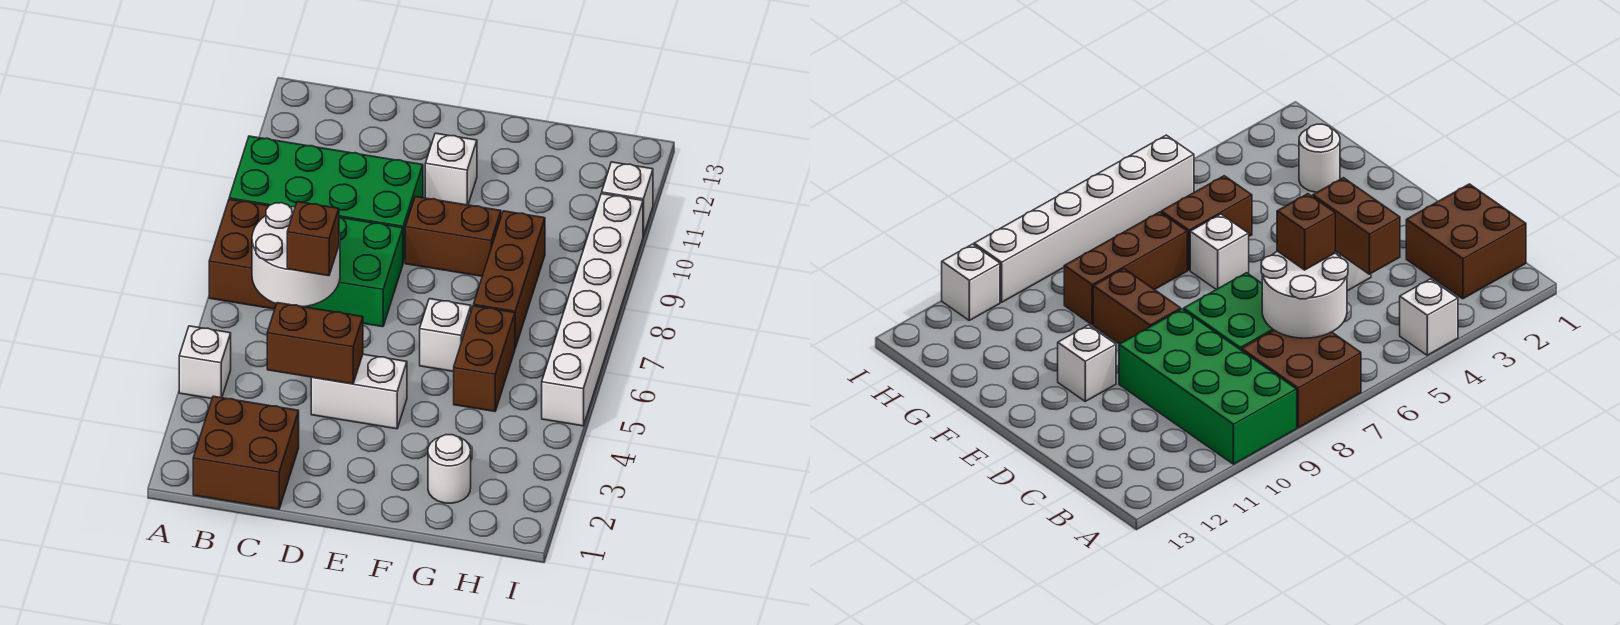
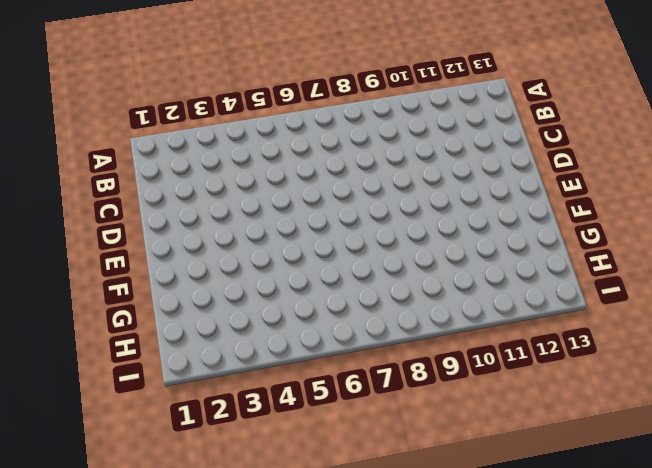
none -> white brick A4 level 1
none -> brown brick A7:B8 level 1
none -> green brick A9:D10 level 1

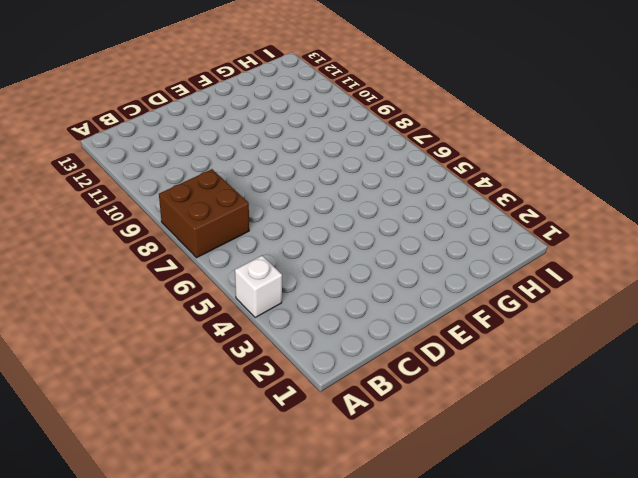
none -> green brick A9:D10 level 1
none -> brown brick B1:C2 level 1
none -> green brick C7:D8 level 1

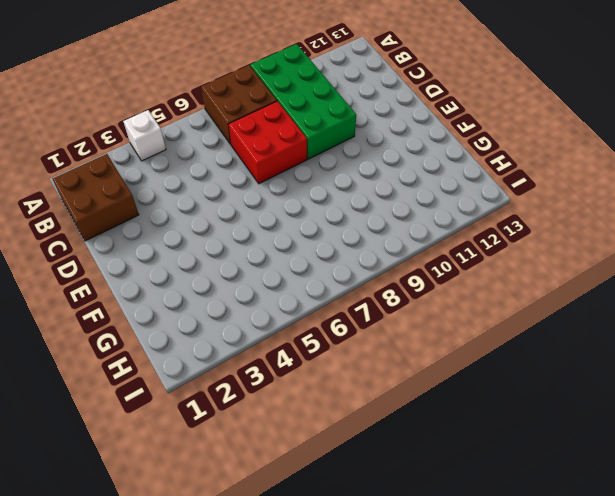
red brick C7:D8 level 1 -> green brick C7:D8 level 1
none -> white brick D4:E4 level 1
none -> brown brick E9:F9 level 1
none -> white brick E11 level 1

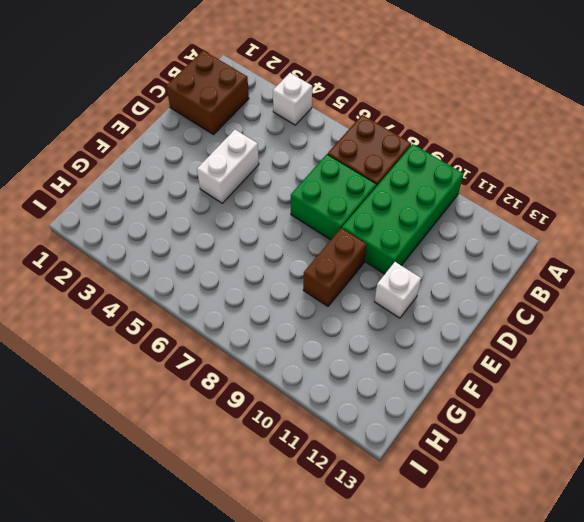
none -> white brick F6 level 1
none -> white round brick G2 level 1
none -> brown brick G5:G6 level 1

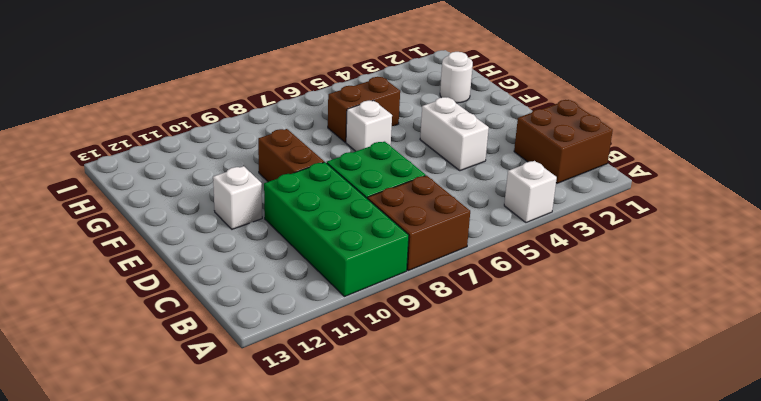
none -> brown brick G7:G9 level 1
none -> white brick I5:I10 level 1
none -> white brick I11 level 1

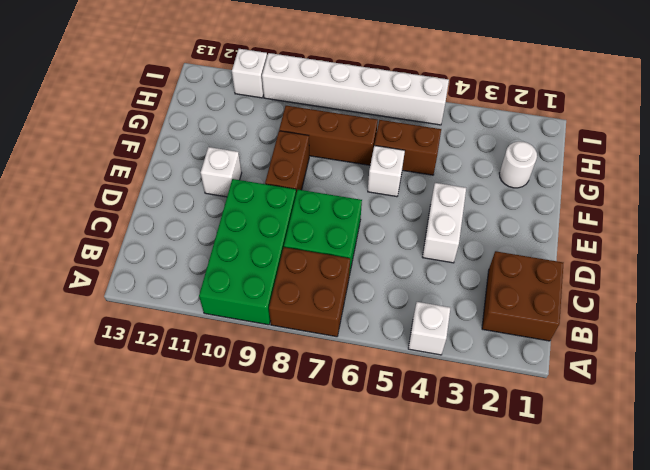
none -> white round brick B6:C7 level 2
none -> brown brick C4:D4 level 2
none -> brown brick C6 level 3

